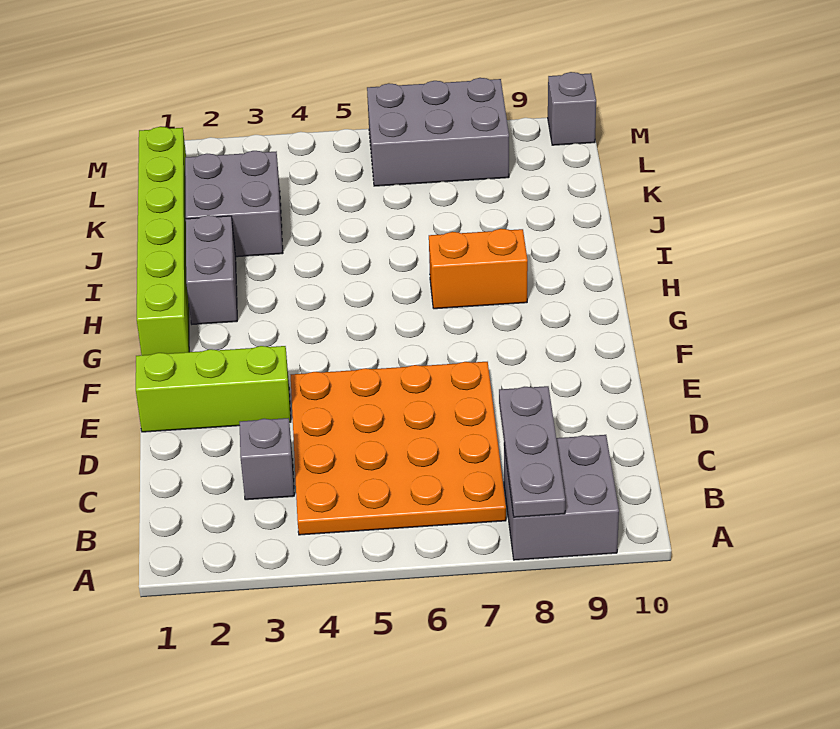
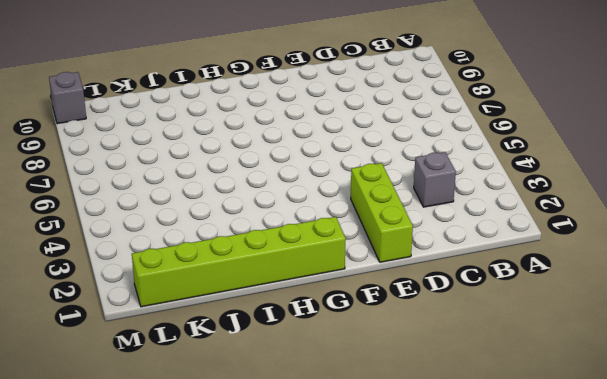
none -> grey brick A8:B9 level 1
none -> orange plate B4:E7 level 1

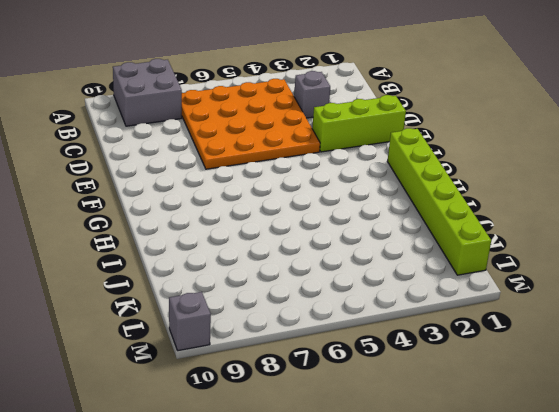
none -> grey brick H2:I2 level 1
none -> orange brick H7:H8 level 1

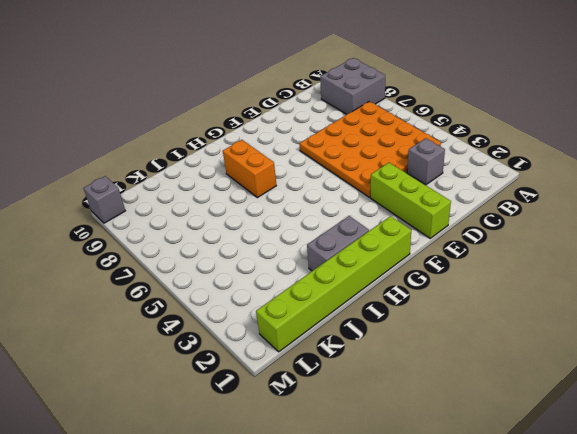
none -> grey brick J2:K3 level 1
none -> grey brick L6:M8 level 1

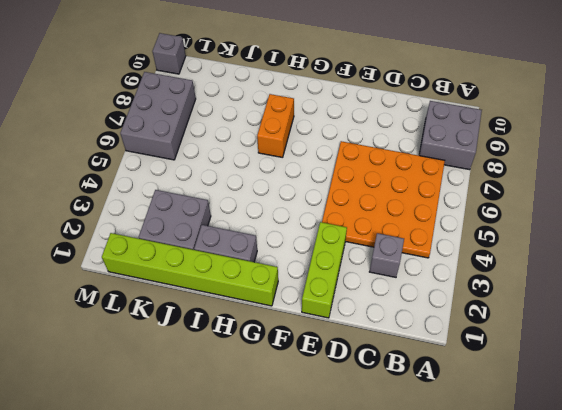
none -> grey plate A8:C8 level 2

